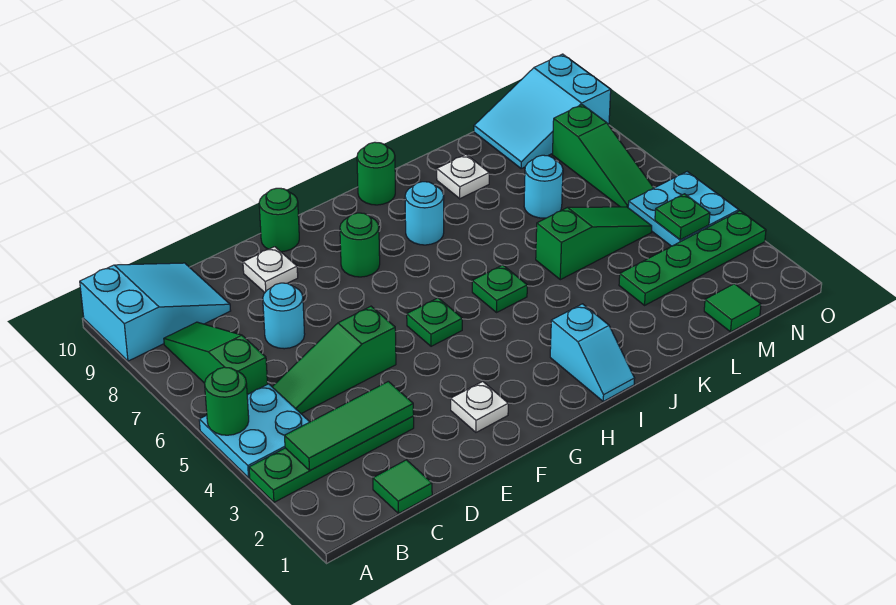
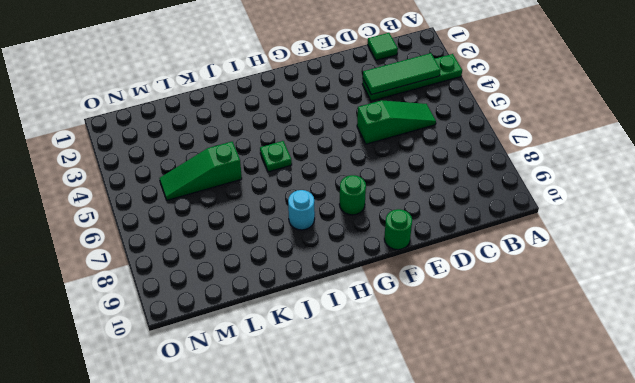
none -> cyan plate A4:B5 level 1
none -> cyan slope A9:C10 level 1 top A
none -> green slope B6:B8 level 1 top 6

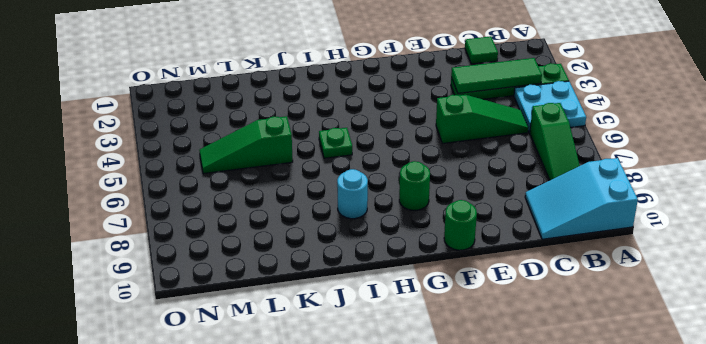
none -> cyan round brick D7 level 1
none -> white plate E9 level 1
none -> white plate F2 level 1

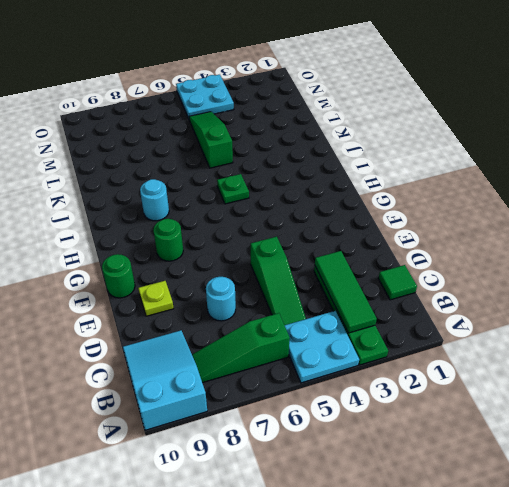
lime plate E9 level 1 -> white plate E9 level 1
none -> white plate F2 level 1
none -> green plate G5 level 1
none -> cyan slope I1:I2 level 1 top 2

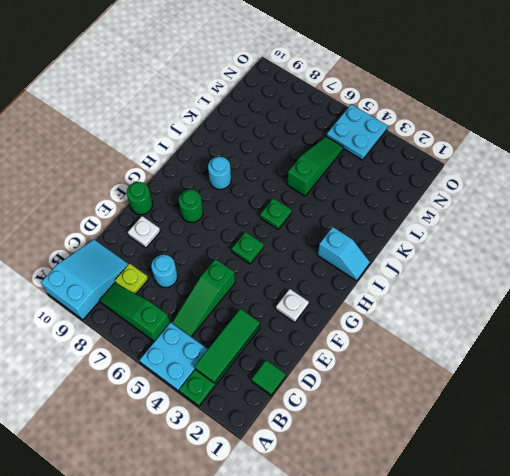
lime plate C8 level 1 -> none
none -> green round brick I10 level 1
none -> white plate K9 level 1
none -> green plate L3:O3 level 1

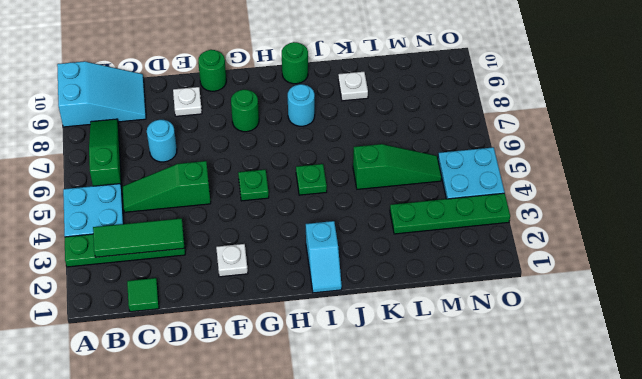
none -> cyan round brick L7 level 1
none -> green tile M1 level 1
none -> cyan slope M9:O10 level 1 top O

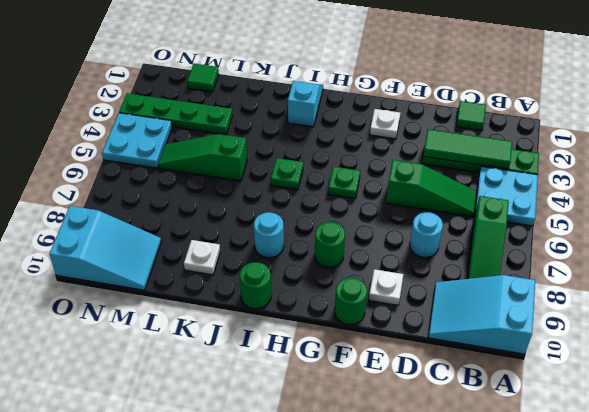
none -> cyan round brick L7 level 1
none -> green slope N6:N8 level 1 top 8
none -> green round brick A5 level 2

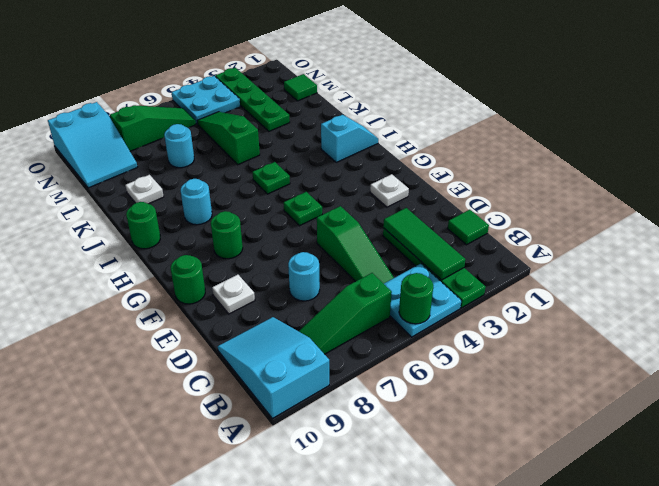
none -> green plate N4 level 2

